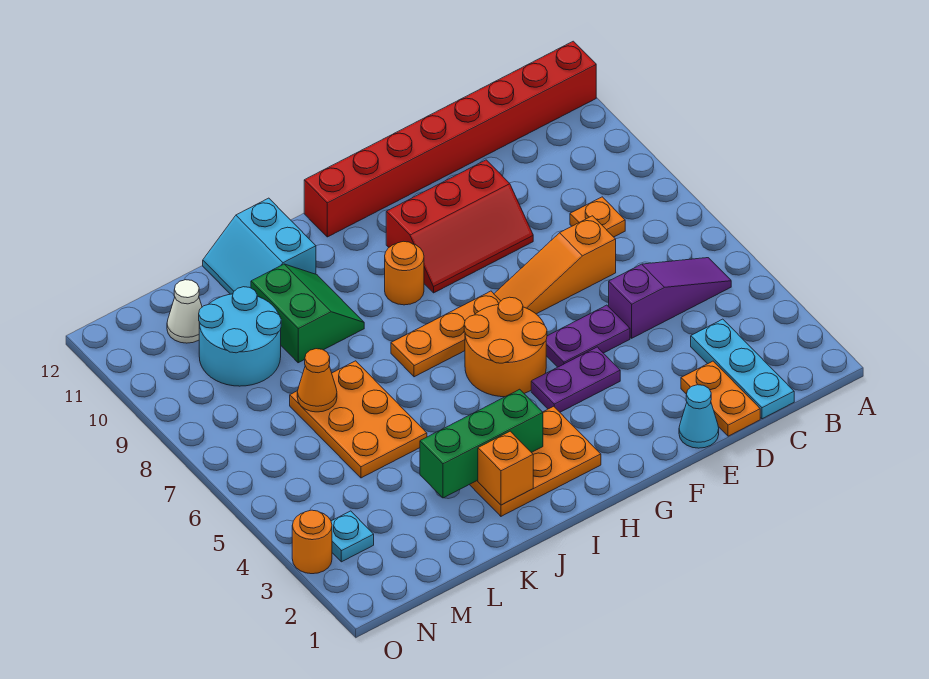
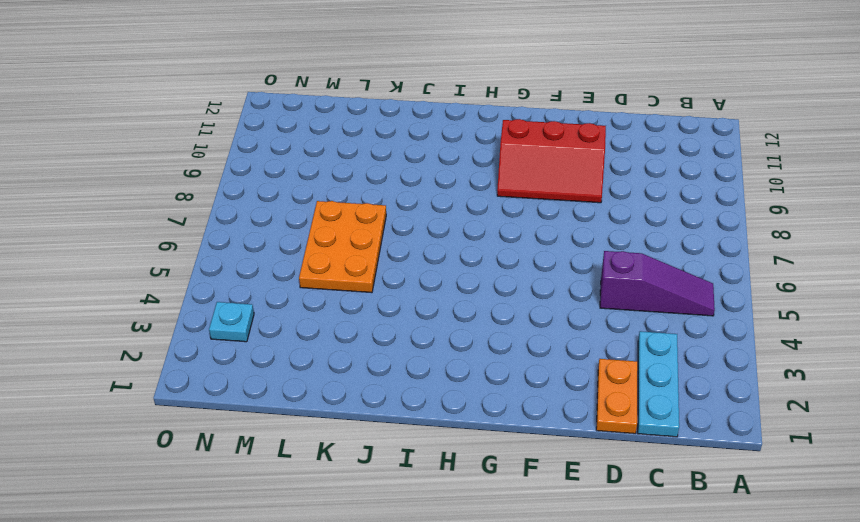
none -> red brick A12:H12 level 1
none -> orange plate C8 level 1
none -> orange slope D7:F7 level 1 top D

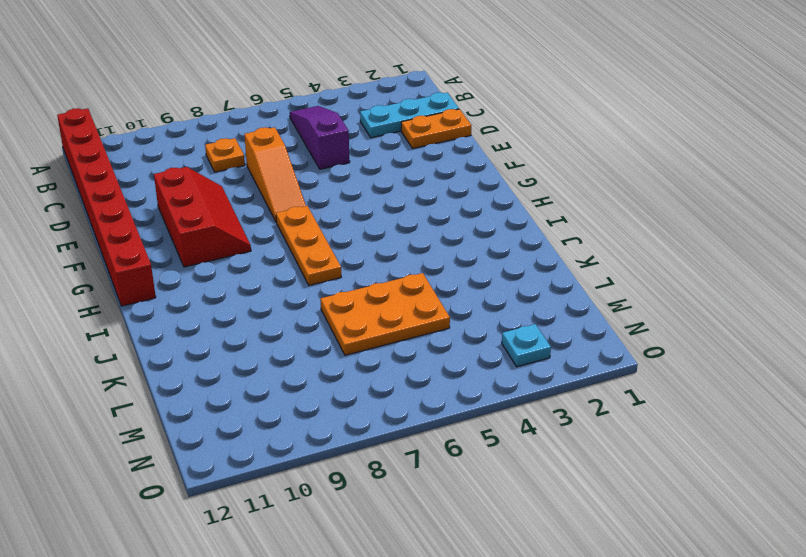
none -> cyan cone E1 level 1
none -> purple plate E5:F5 level 1
none -> purple plate F4:G4 level 1

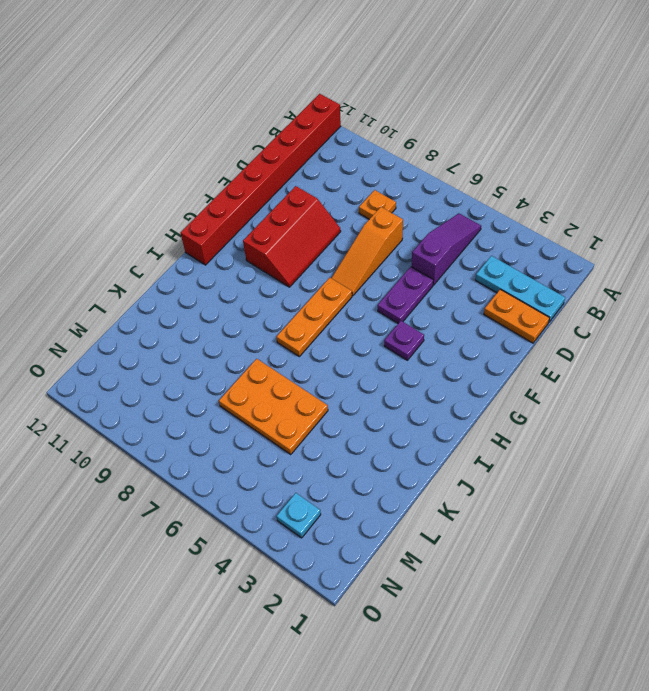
purple plate G4 level 1 -> purple plate F4:G4 level 1
none -> cyan cone E1 level 1
none -> orange round brick G5:H6 level 1
none -> orange plate H2:J3 level 1

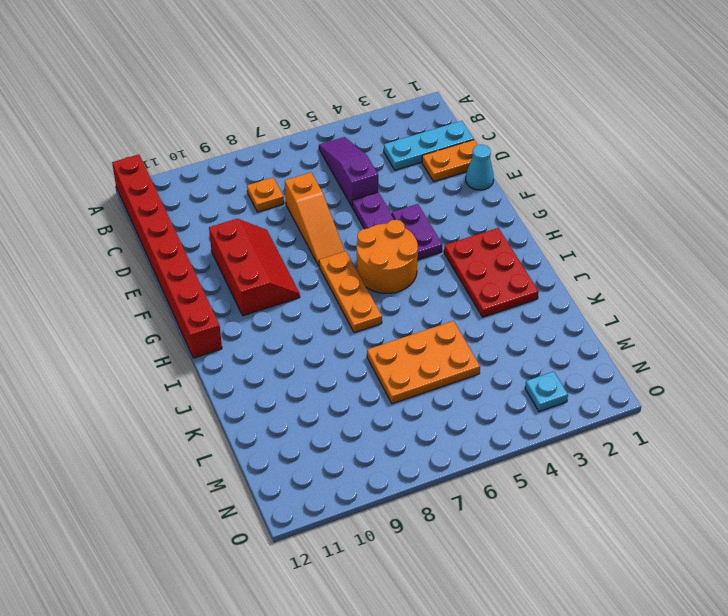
red plate H2:J3 level 1 -> orange plate H2:J3 level 1
none -> orange round brick H9 level 1
none -> green slope J9:K10 level 1 top K
none -> cyan slope J11:K12 level 1 top J

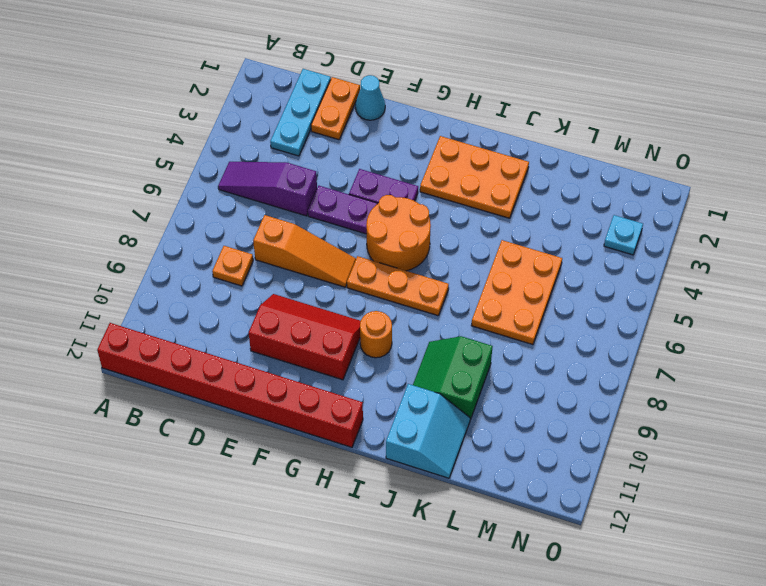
none -> cyan round brick L9:M10 level 1
none -> white cone M11 level 1
none -> orange round brick O3 level 1

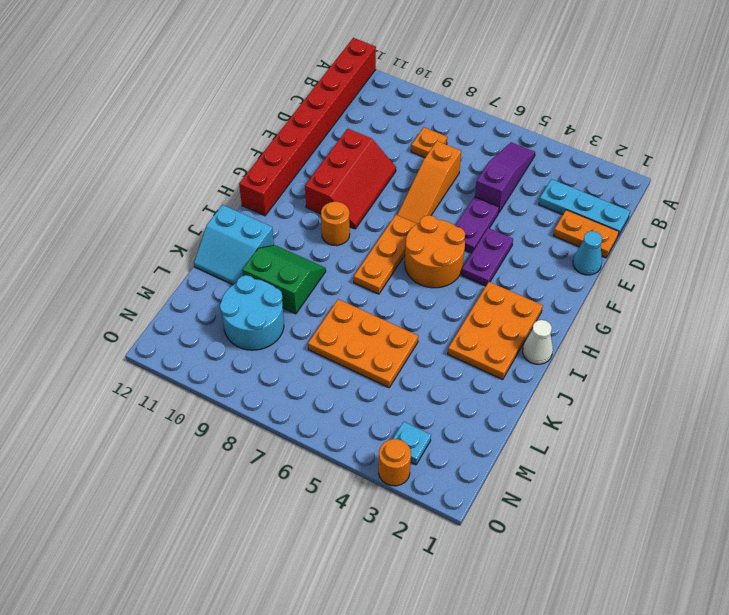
white cone I1 level 1 -> white cone M11 level 1
none -> green brick I3:K3 level 2
none -> orange brick J2 level 2
none -> orange cone L7 level 2

